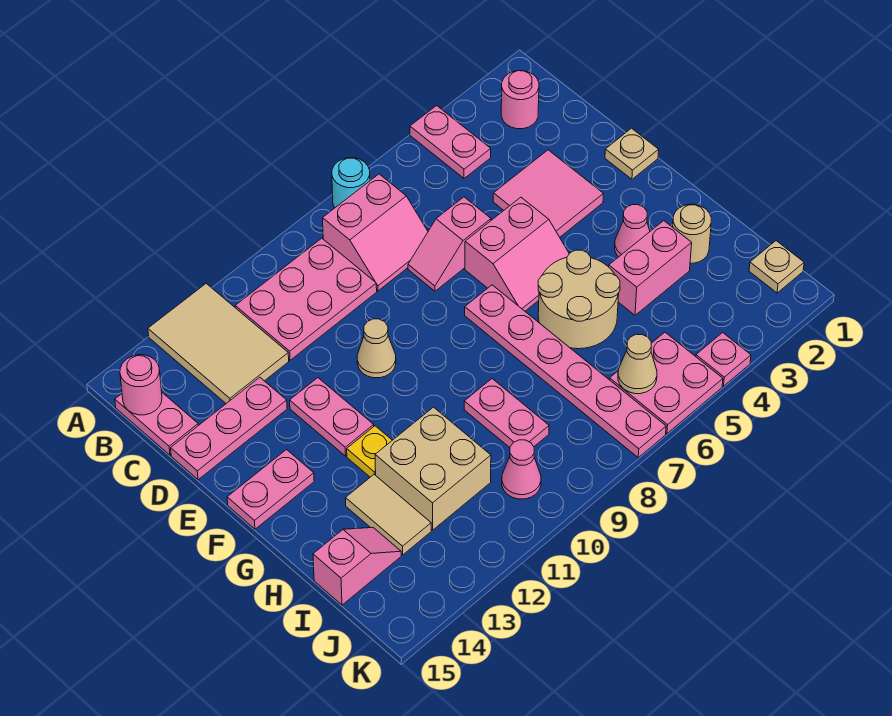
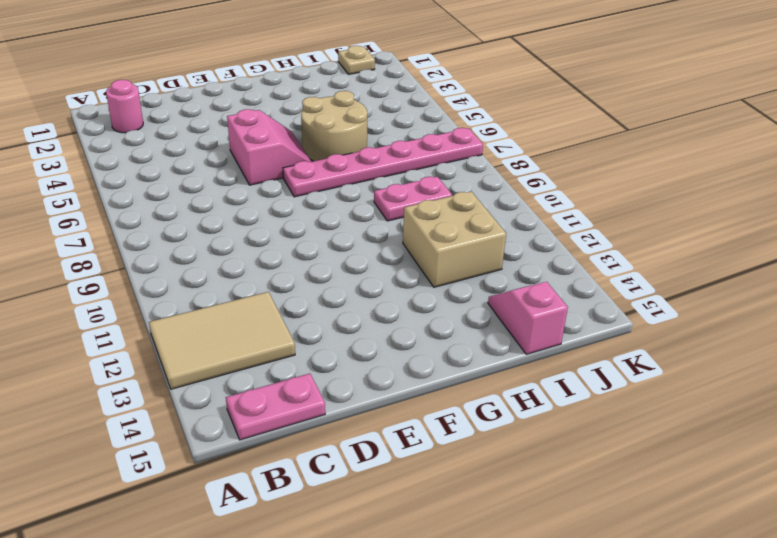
none -> pink plate A4:B4 level 1
none -> cyan round brick A7 level 1
none -> pink slope B7:C8 level 1 top B
none -> pink plate B9:C11 level 1

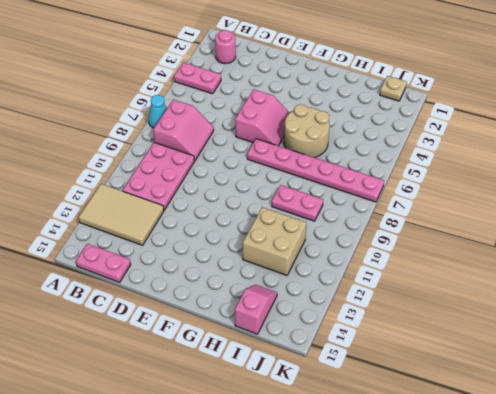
cyan cone A7 level 1 -> cyan round brick A7 level 1
none -> pink tile D3:E4 level 1
none -> pink slope D6:D7 level 1 top 6
none -> pink plate D13:D15 level 1
none -> tan plate E1 level 1

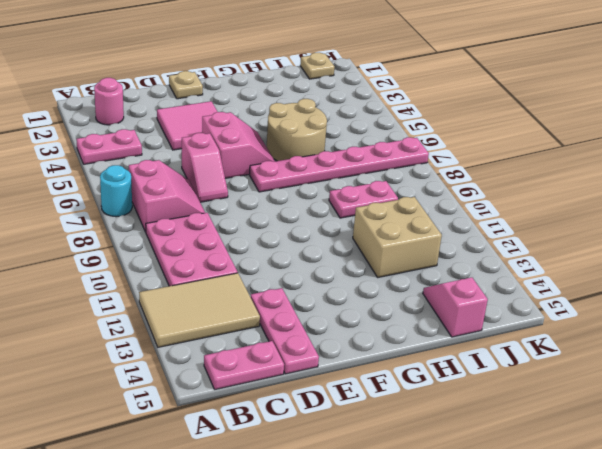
none -> tan cone E10 level 1
none -> pink plate E12:F12 level 1
none -> pink plate F14:F15 level 1
none -> pink cone G3 level 1

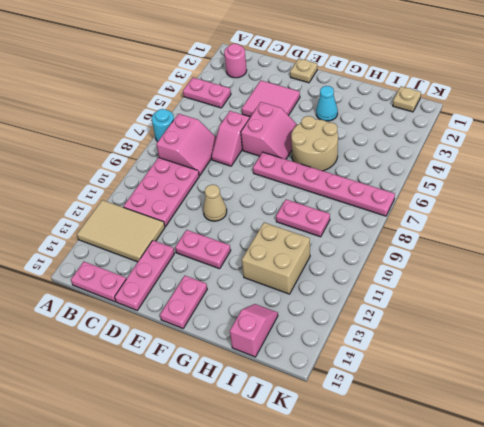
cyan cone G3 level 1 -> pink cone G3 level 1
none -> yellow plate G12 level 1
none -> tan round brick H2 level 1
none -> pink brick H3:H4 level 1
none -> tan tile H13:I13 level 1

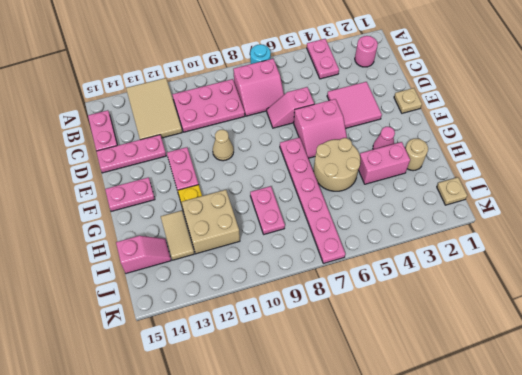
none -> pink plate J5:K6 level 1
none -> pink cone J10 level 1
none -> pink plate K4 level 1
none -> pink round brick B15 level 2

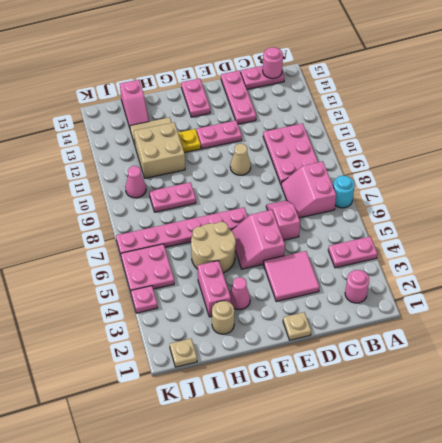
none -> tan tile A12:C13 level 1
none -> tan cone J6 level 2

